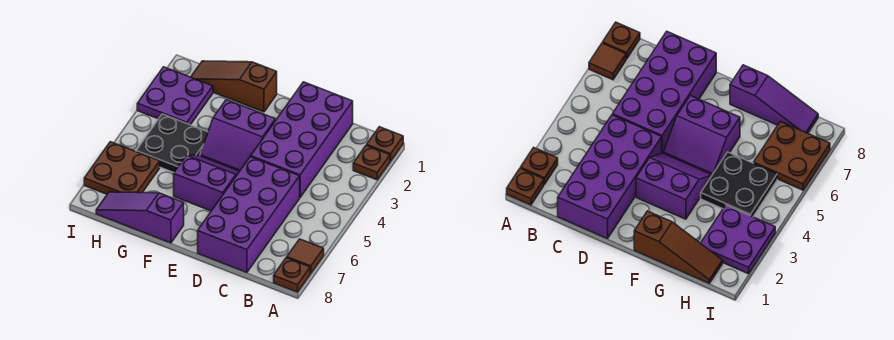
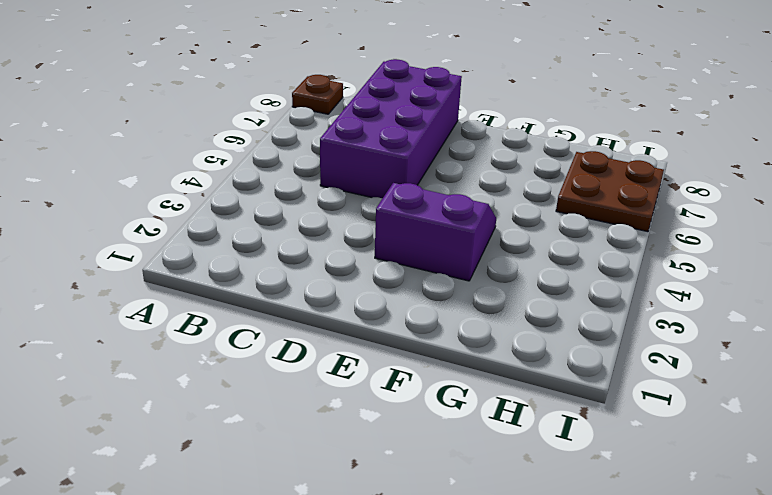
none -> brown plate A1 level 1
none -> brown plate A2 level 1
none -> brown tile A7 level 1

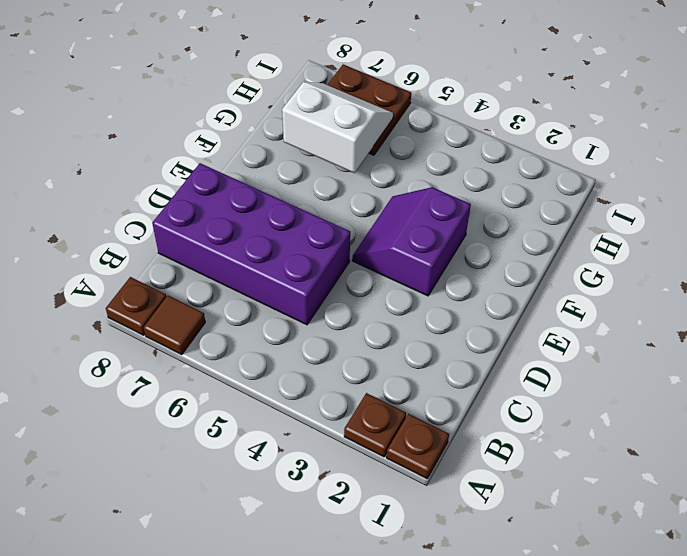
white slope G6:H7 level 2 top G -> none
none -> purple brick C1:D4 level 1
none -> purple slope E5:F6 level 1 top 6
none -> brown slope F1:H1 level 1 top F

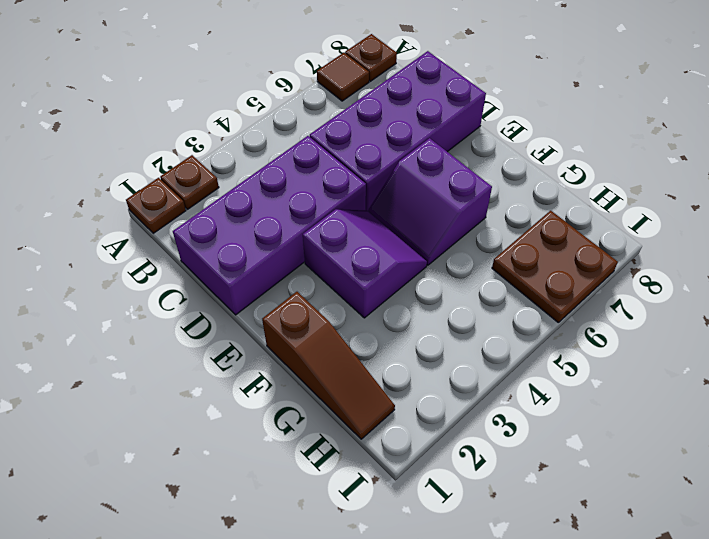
none -> purple slope F8:H8 level 1 top F
none -> black plate G4:H5 level 1
none -> purple plate H2:I3 level 1

